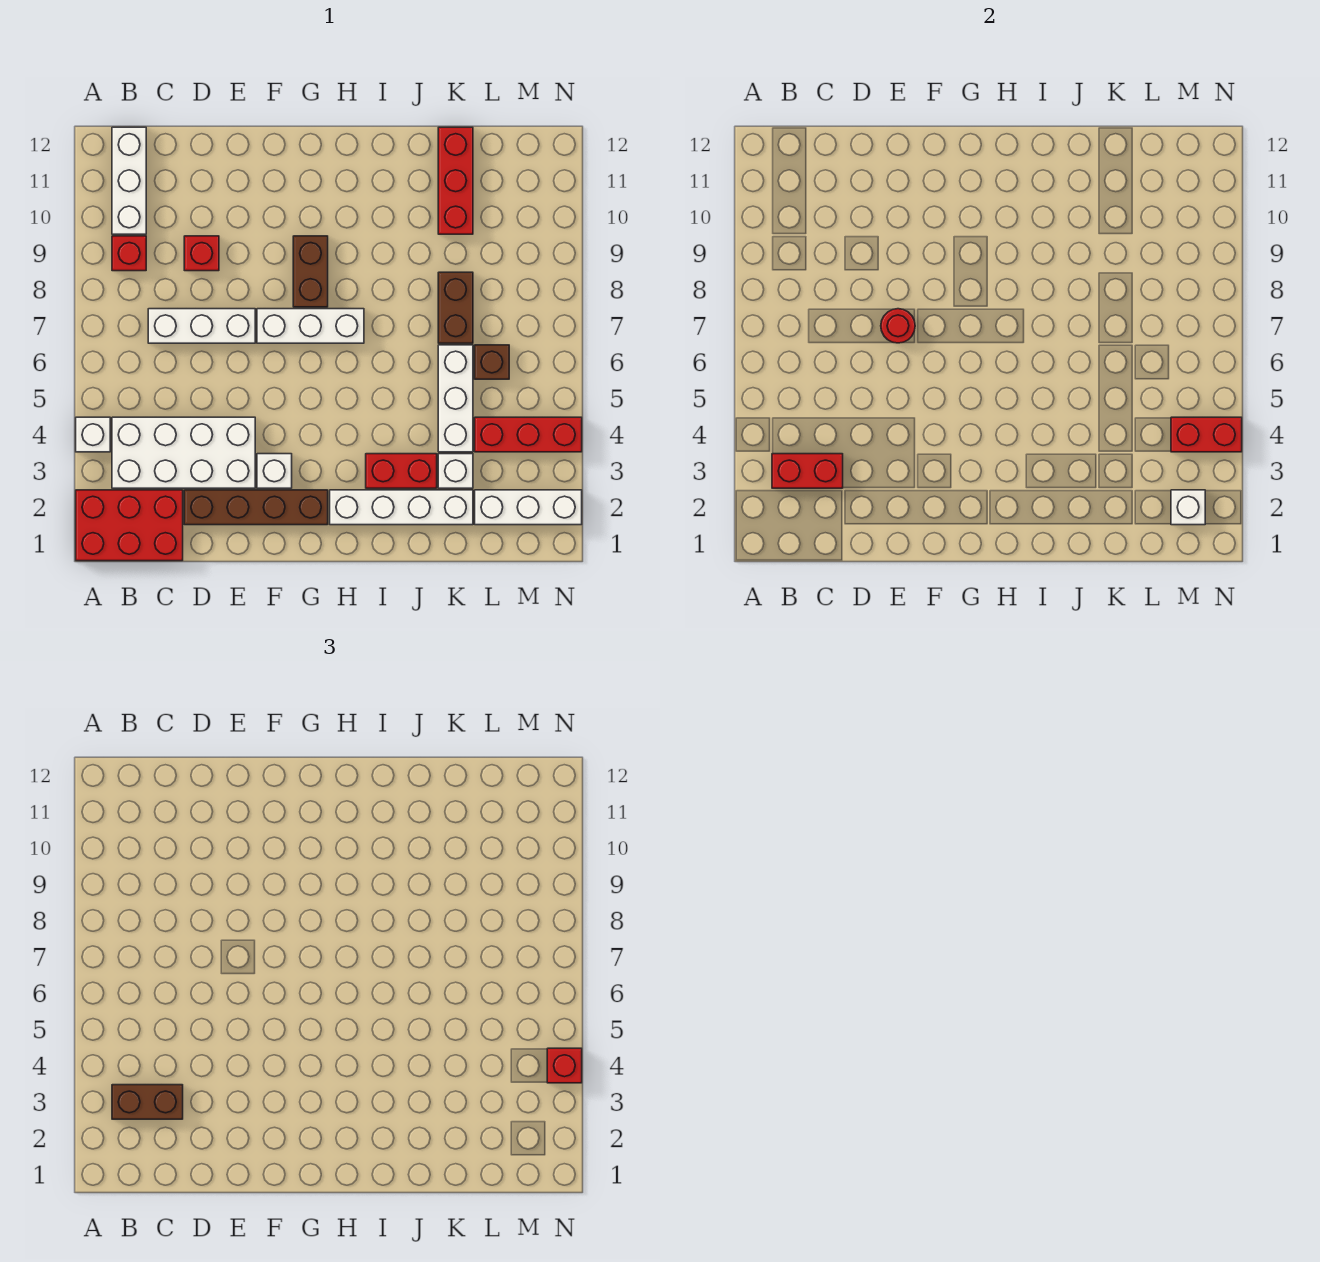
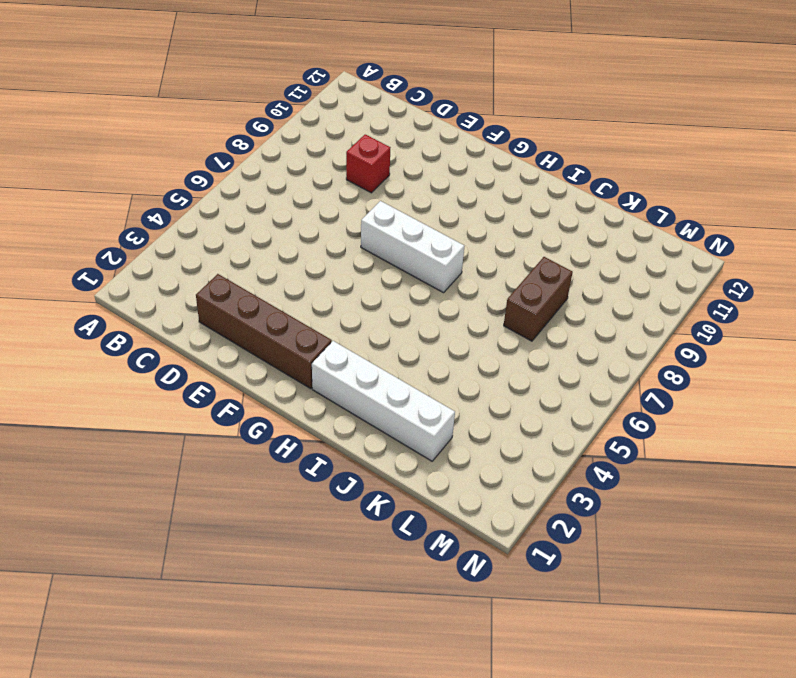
none -> red brick A1:C2 level 1
none -> white brick A4 level 1
none -> white brick B3:E4 level 1

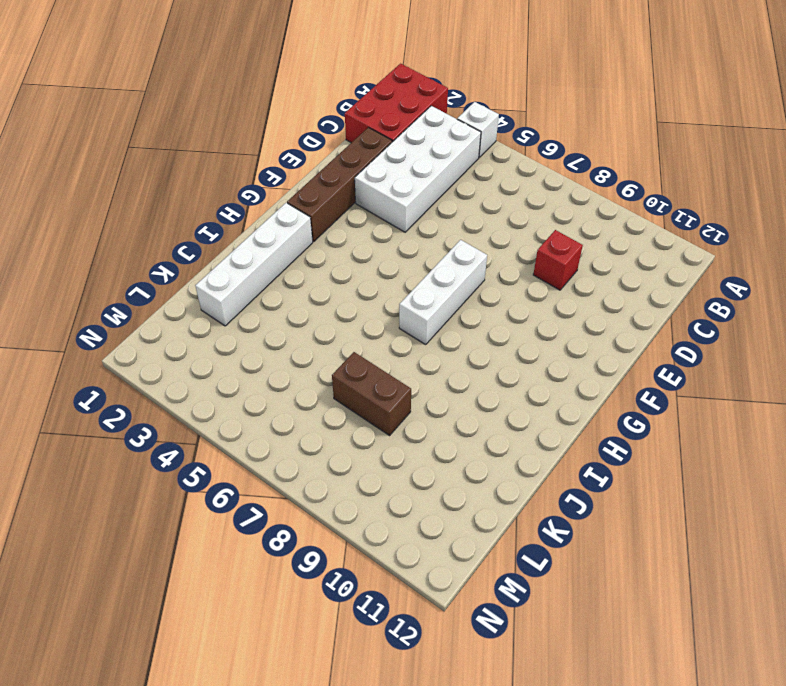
none -> red brick B9 level 1
none -> white brick B10:B12 level 1
none -> white brick C7:E7 level 1

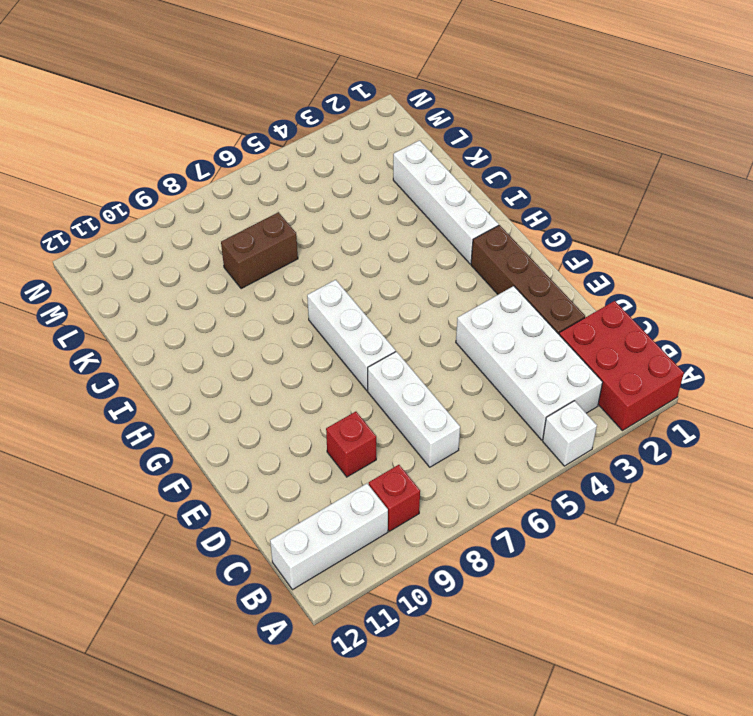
none -> white brick F3 level 1
none -> brown brick G8:G9 level 1
none -> red brick I3:J3 level 1

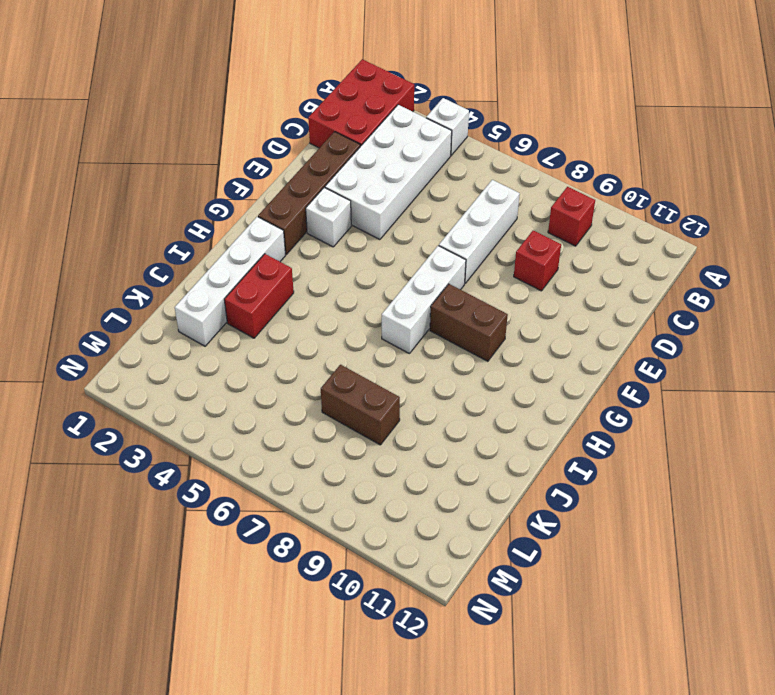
none -> white brick B10:B12 level 1
none -> white brick K3 level 1
none -> white brick K4:K6 level 1

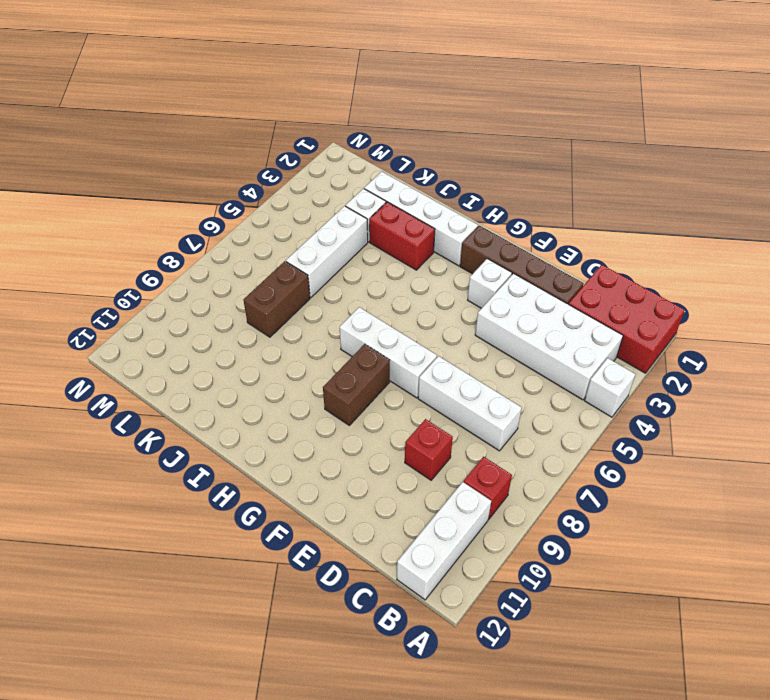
none -> red brick K10:K12 level 1
none -> white brick L2:N2 level 1
none -> red brick L4:N4 level 1

